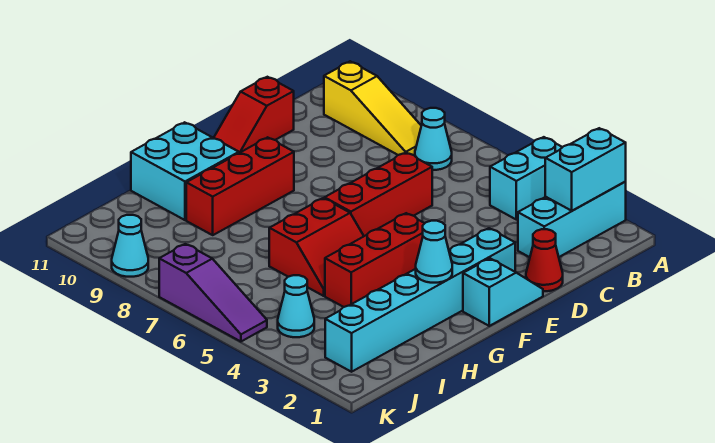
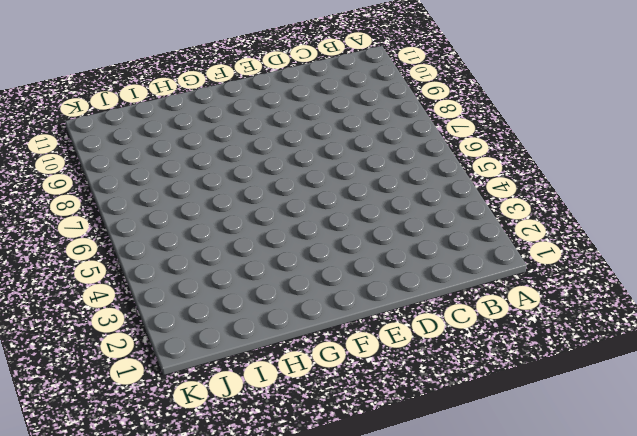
none -> cyan brick A2:C2 level 1
none -> cyan brick A4:B4 level 1
none -> cyan cone B7 level 1

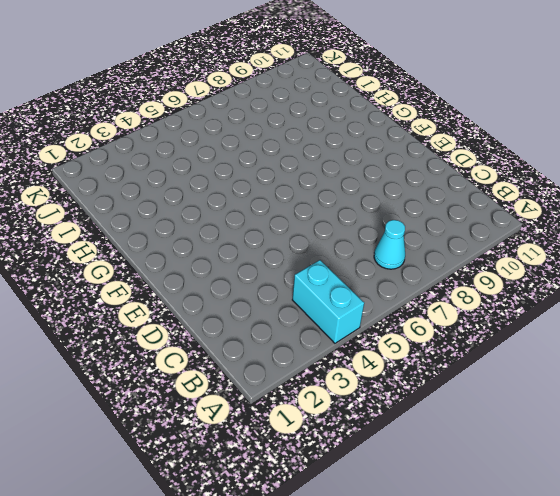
none -> cyan brick A2:C2 level 1
none -> yellow slope B8:B10 level 1 top 10
none -> red cone D1 level 1

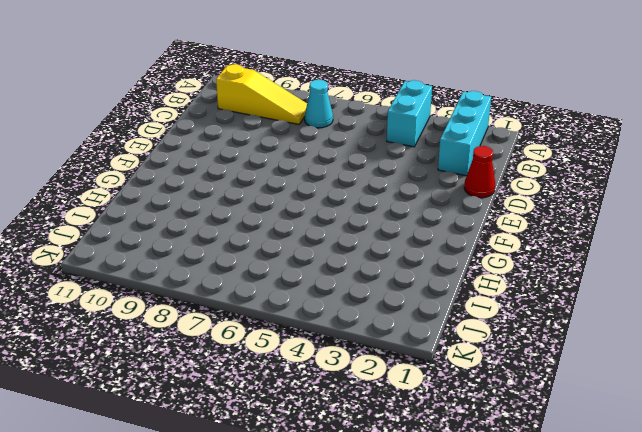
none -> red brick D6:F6 level 1
none -> red slope D11:E11 level 1 top D
none -> cyan slope E1:F1 level 1 top F

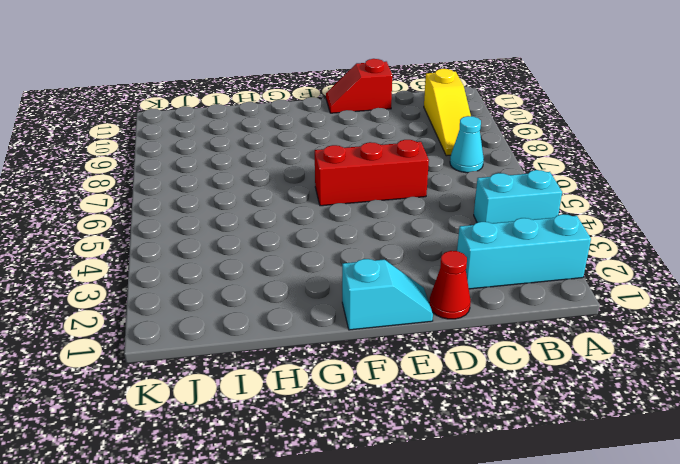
none -> cyan brick E2:J2 level 1
none -> red brick F4:H4 level 1
none -> red brick F9:H9 level 1

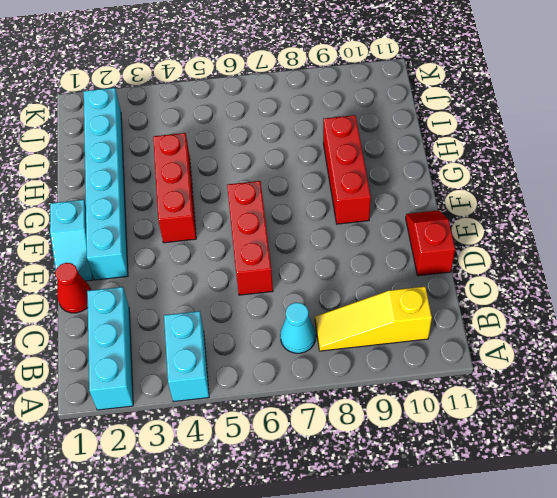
none -> red slope G5:H6 level 1 top 6
none -> cyan brick G10:H11 level 1
none -> cyan cone J4 level 1

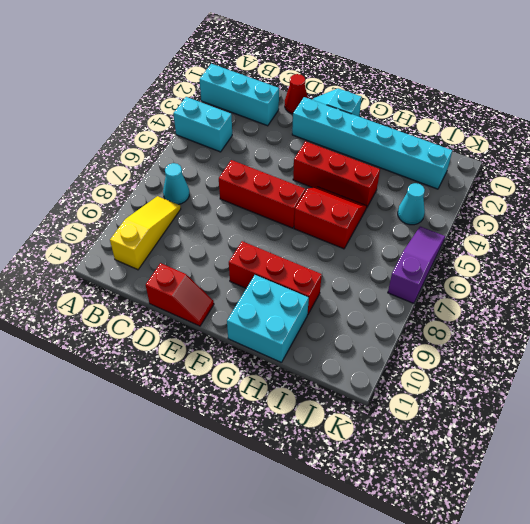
none -> cyan cone K9 level 1
none -> cyan brick A2:B2 level 2
none -> cyan cone G2 level 2

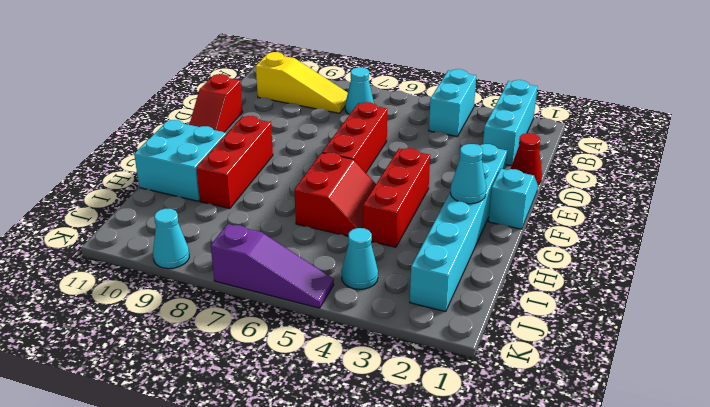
none -> cyan brick A2:B2 level 2

